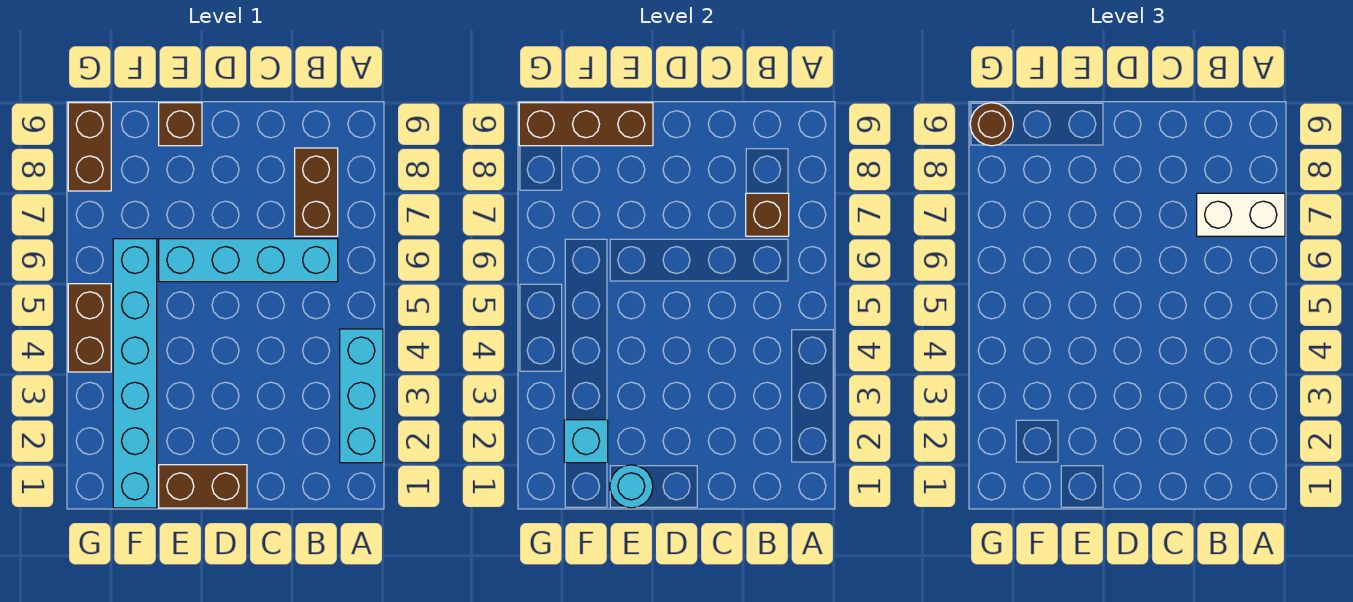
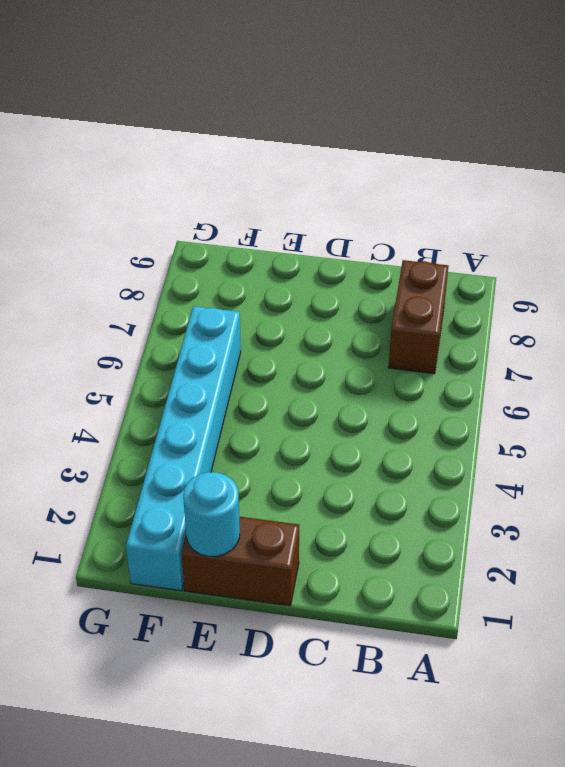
none -> cyan brick A2:A4 level 1
none -> cyan brick B6:E6 level 1
none -> brown brick E9 level 1

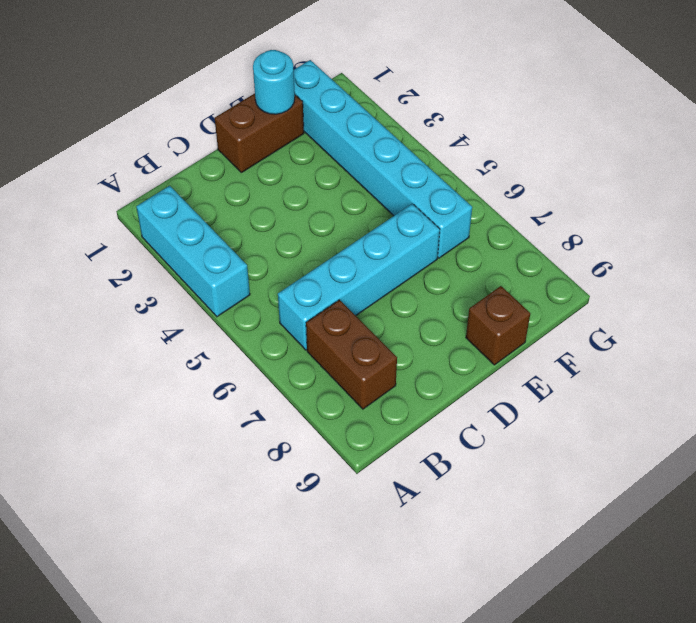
none -> brown brick G4:G5 level 1
none -> brown brick G8:G9 level 1
none -> brown brick B7 level 2

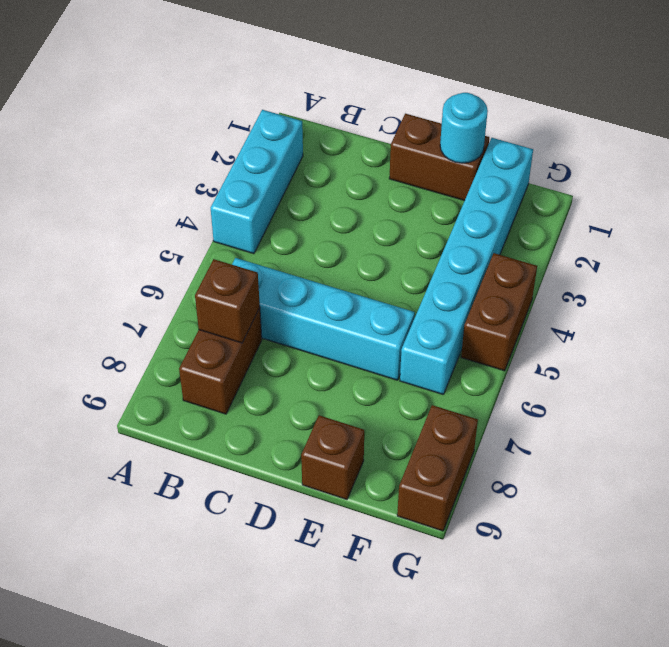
none -> brown brick E9:G9 level 2
none -> cyan brick F2 level 2
none -> white brick A7:B7 level 3

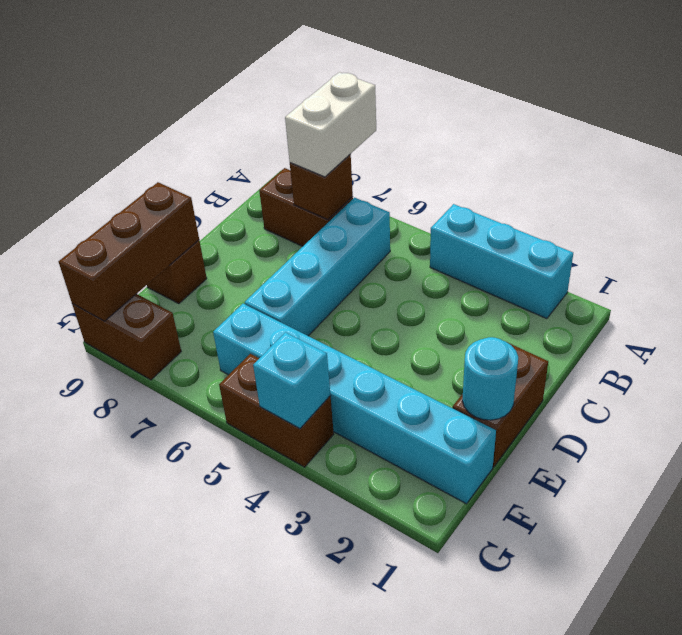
cyan brick G4 level 2 -> cyan brick F2 level 2
none -> brown round brick G9 level 3

